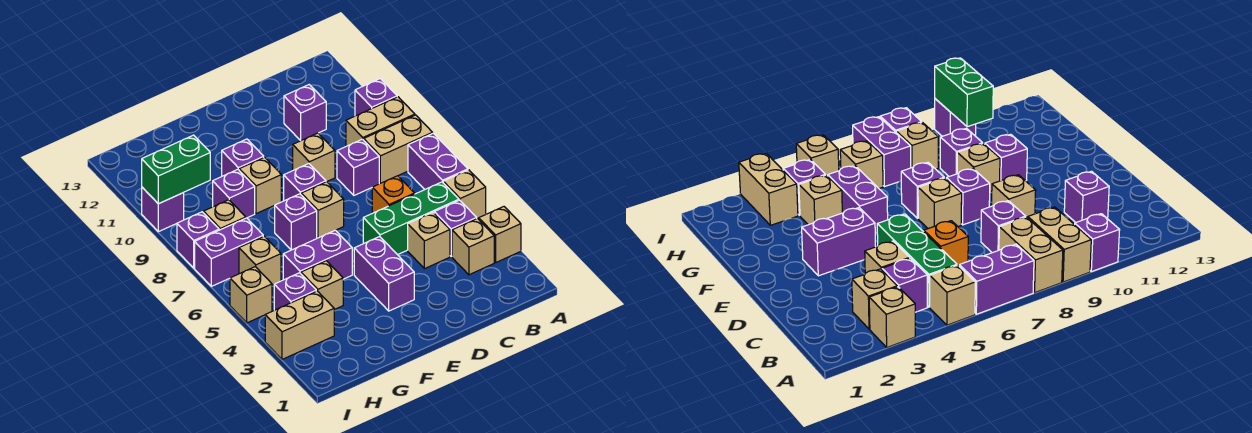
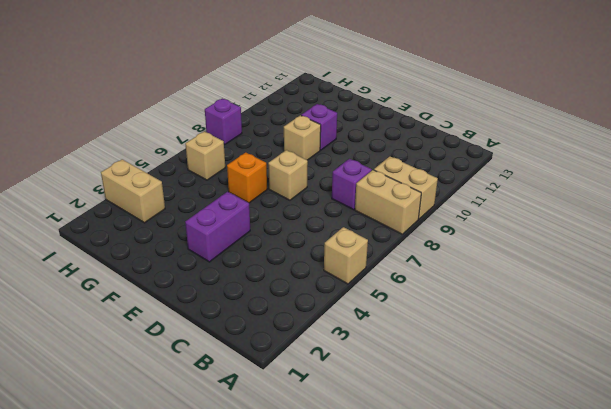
orange brick F6 level 1 -> orange brick C6 level 1
none -> tan brick A3 level 1
none -> purple brick A6:A7 level 1
none -> purple brick A10 level 1
none -> tan brick B3 level 1

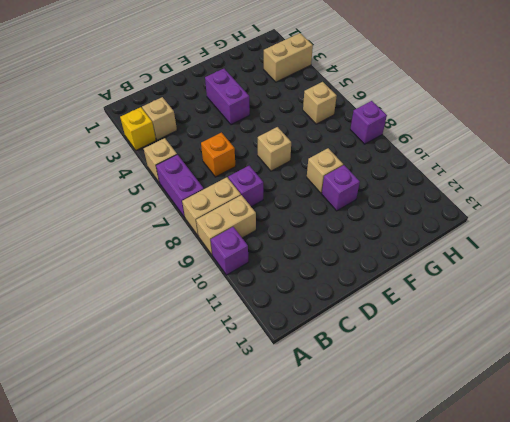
yellow brick A3 level 1 -> tan brick A3 level 1
none -> purple brick B4 level 1
none -> green brick B5:D5 level 1
none -> tan brick C4 level 1
none -> purple brick C11 level 1

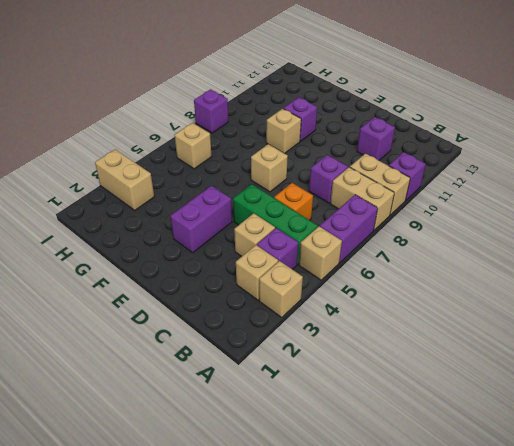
none -> tan brick D9 level 1
none -> purple brick E8 level 1
none -> purple brick F5:G5 level 1
none -> purple brick F7 level 1

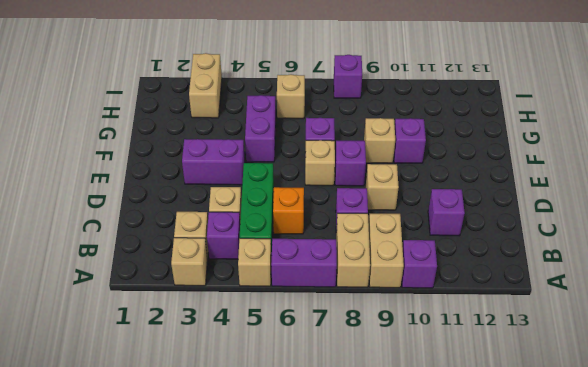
none -> tan brick G4 level 1
none -> purple brick G9 level 1
none -> purple brick H4 level 1
none -> purple brick H7:I7 level 1

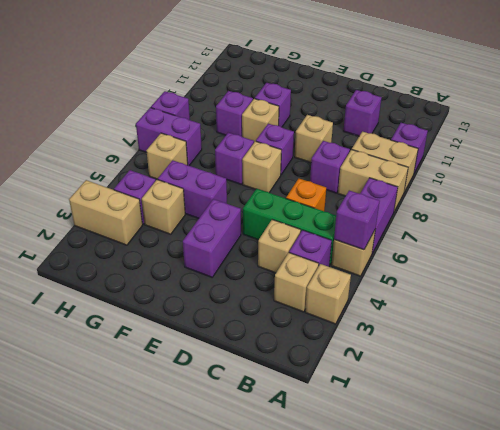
purple brick A5 level 2 -> purple brick I10 level 1
none -> tan brick H8 level 1
none -> tan brick I5 level 1
none -> green brick H10:I10 level 2

